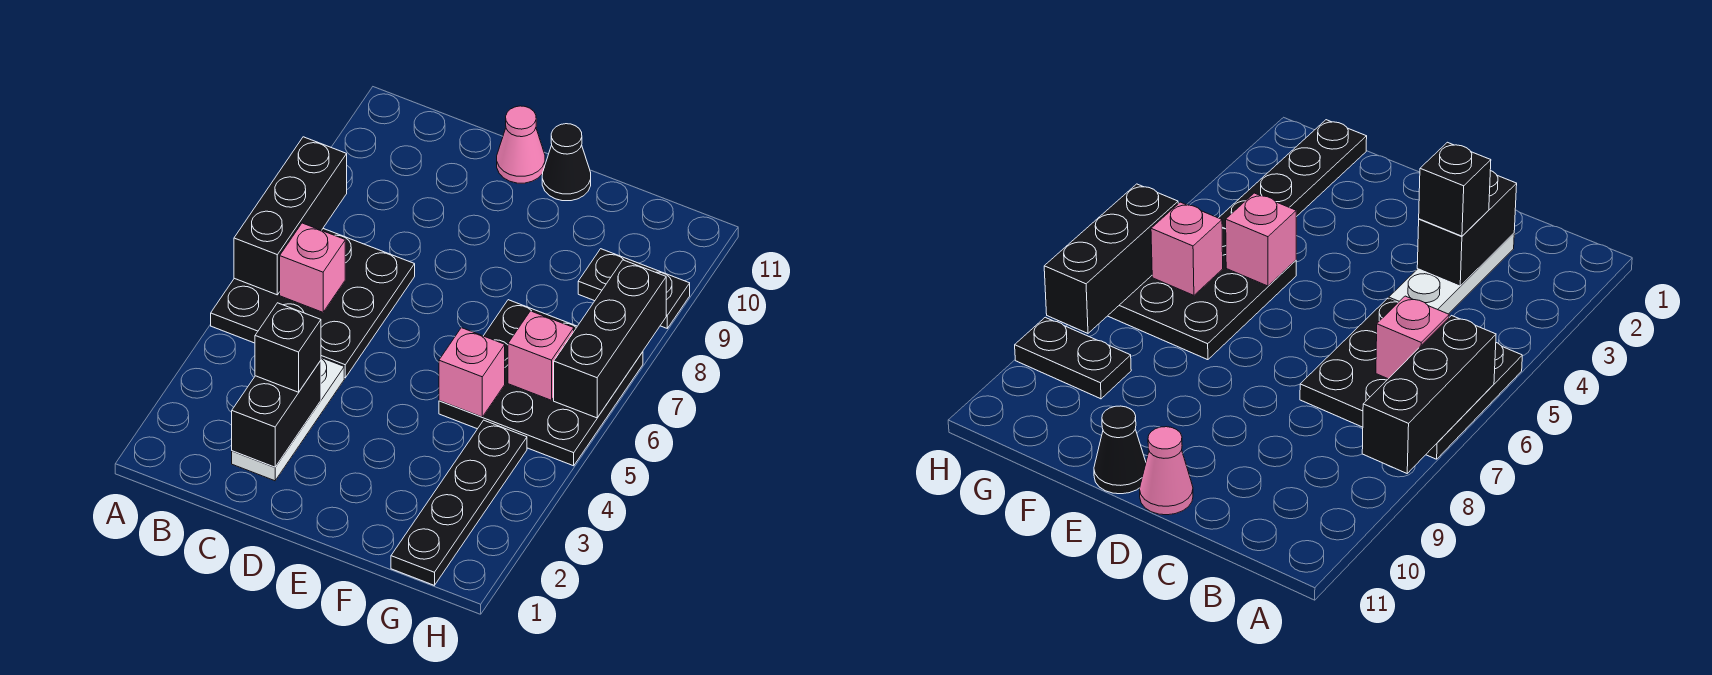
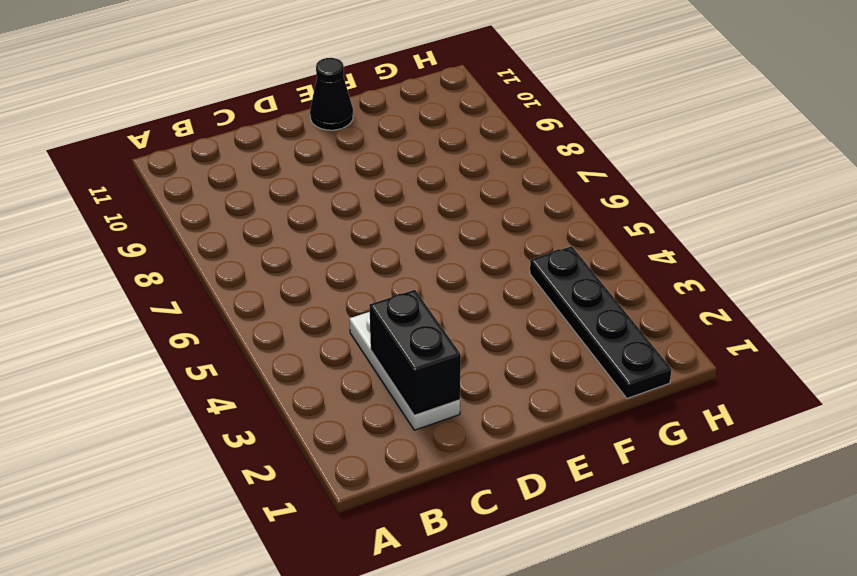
none -> black plate A5:C7 level 1
none -> pink cone D11 level 1
none -> black plate F5:H7 level 1

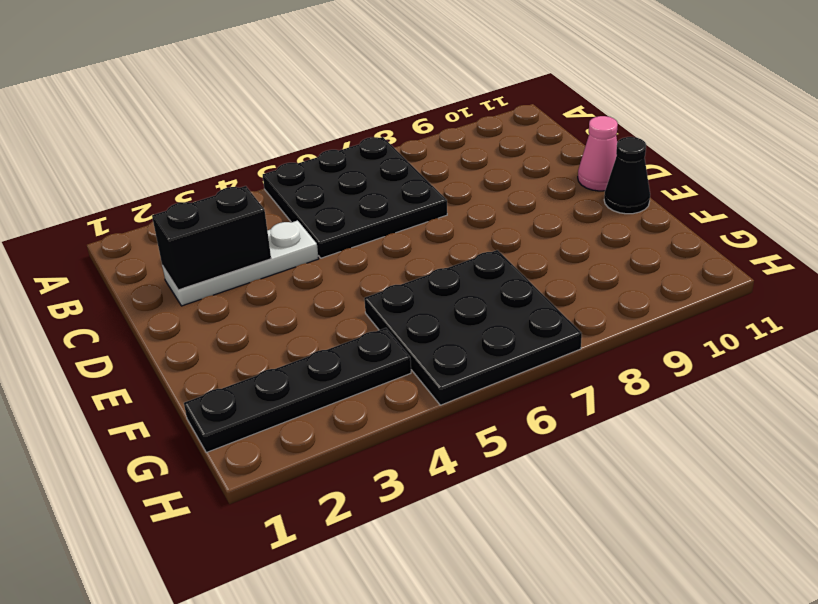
none -> black plate G9:H9 level 1
none -> black brick A6:A8 level 2
none -> pink brick B6 level 2

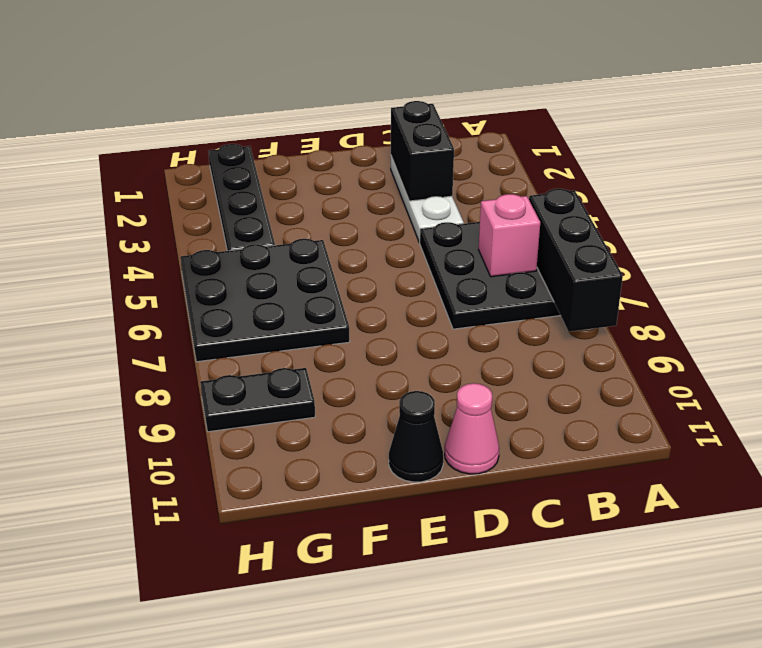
none -> pink brick F5 level 2
none -> pink brick G6 level 2
none -> black brick H6:H8 level 2

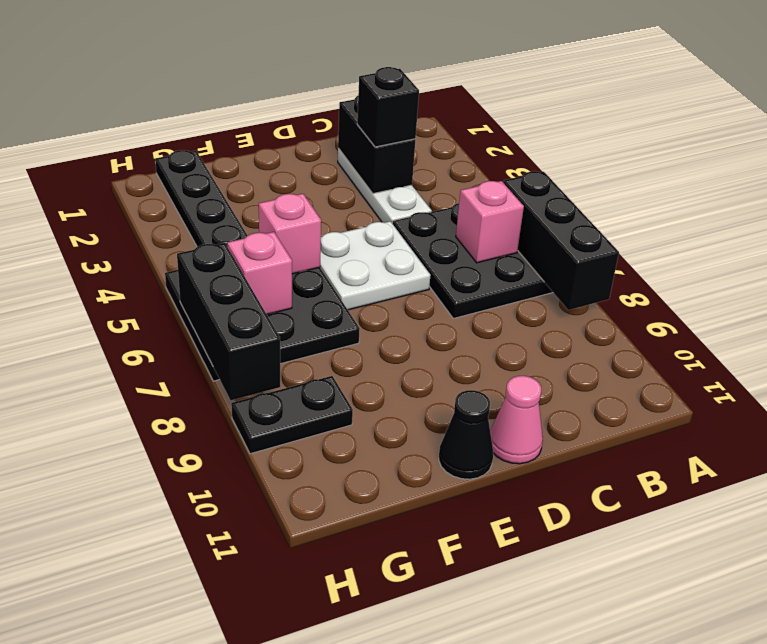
white plate D5:E6 level 1 -> none

